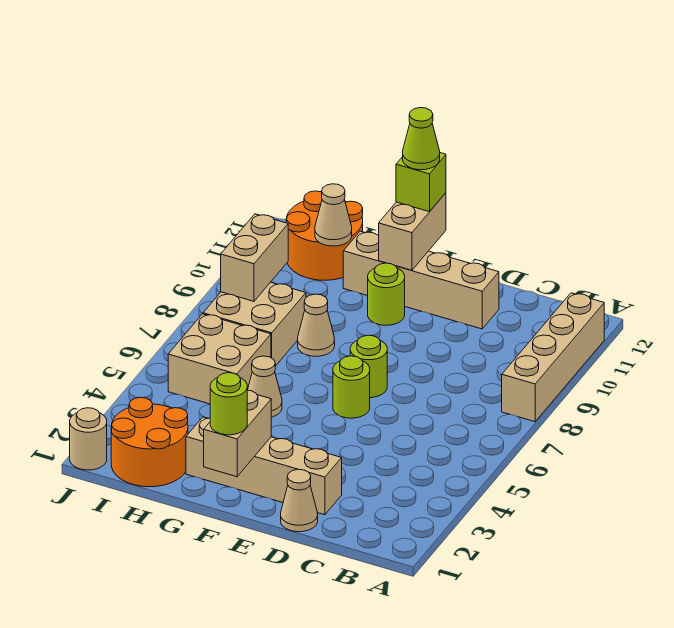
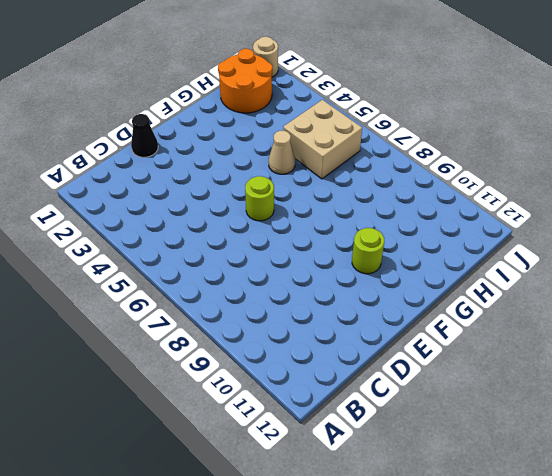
black cone D1 level 1 -> tan cone D1 level 1
none -> tan brick A8:A11 level 1
none -> tan brick D2:G2 level 1
none -> tan brick D11:G11 level 1

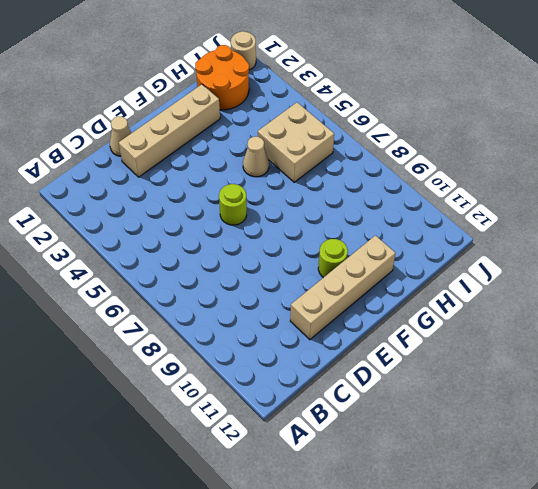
none -> tan brick A8:A11 level 1
none -> lime round brick E7 level 1
none -> tan cone G8 level 1

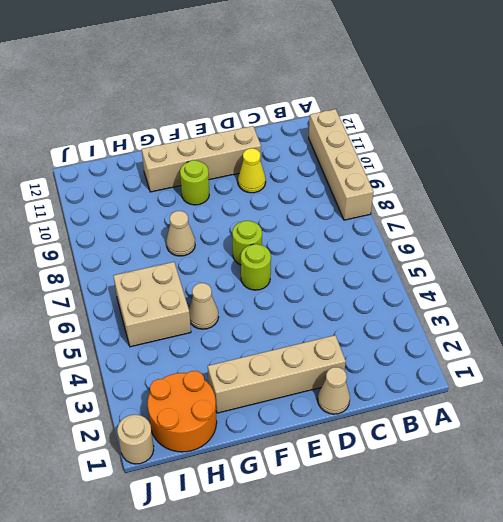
yellow cone D10 level 1 -> none
none -> tan brick H7:I8 level 1
none -> orange round brick H11:I12 level 1
none -> tan brick F1:F2 level 2

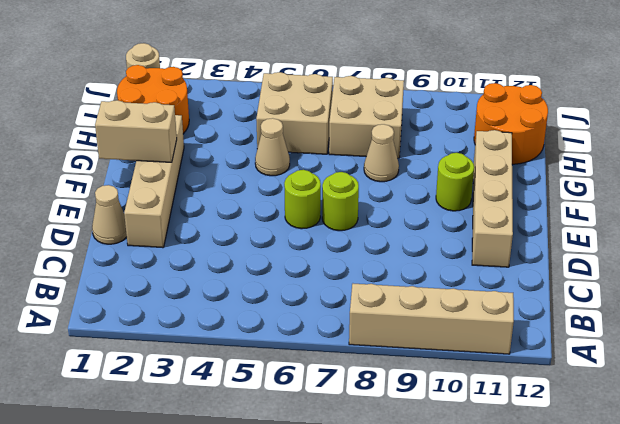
none -> tan brick F11:F12 level 2
none -> tan cone H11 level 2
none -> tan brick I8:I9 level 2

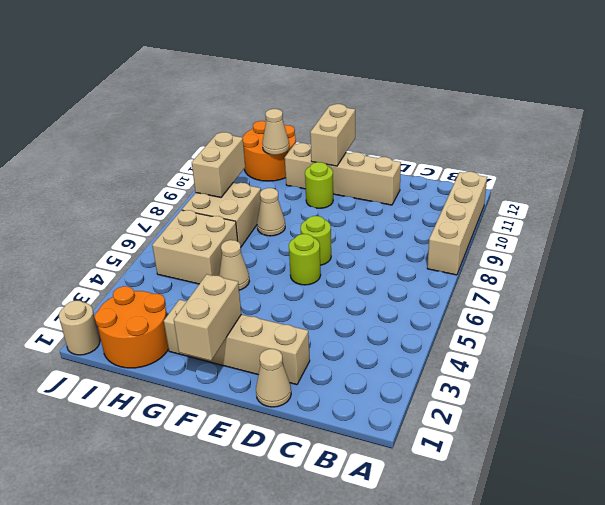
none -> lime round brick F1 level 3
none -> lime brick F12 level 3
none -> lime cone F12 level 4

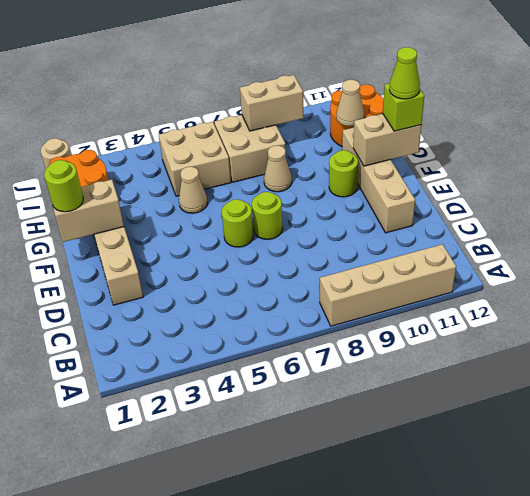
none -> tan cone D1 level 1

